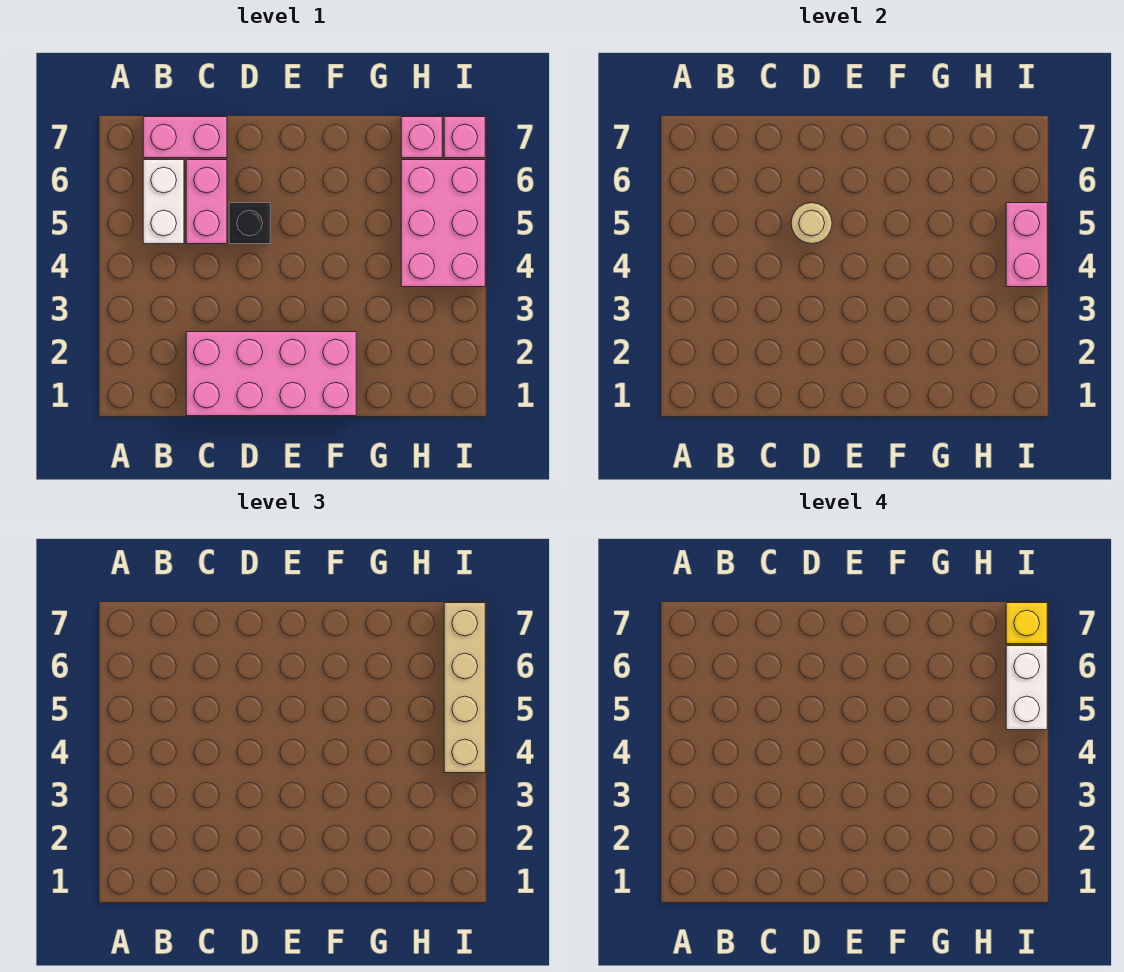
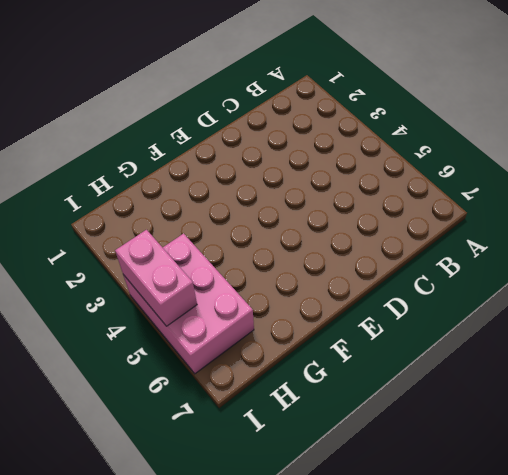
none -> white brick B5:B6 level 1
none -> pink brick B7:C7 level 1
none -> pink brick C1:F2 level 1

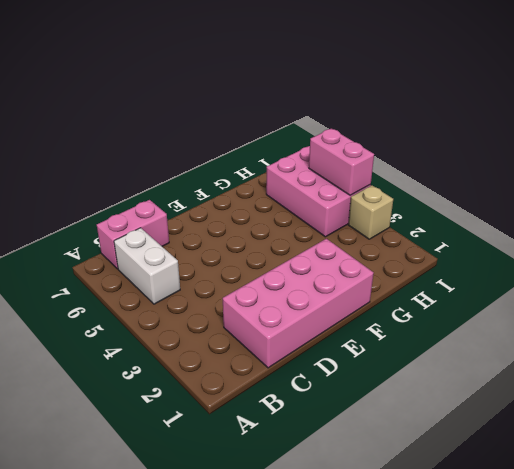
tan brick I3 level 1 -> none
none -> pink brick C5:C6 level 1
none -> black brick D5 level 1
none -> pink brick H7 level 1

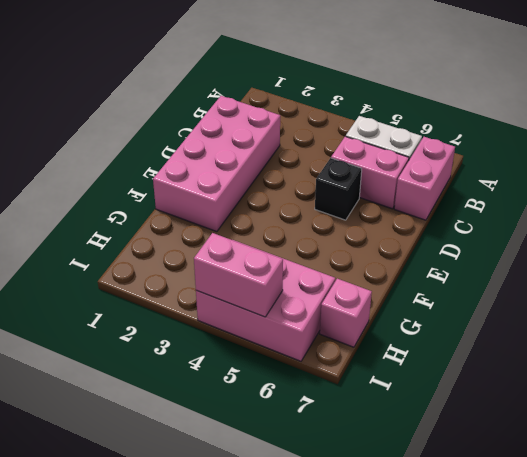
none -> pink brick I7 level 1
none -> tan round brick D5 level 2
none -> tan brick I4:I7 level 3

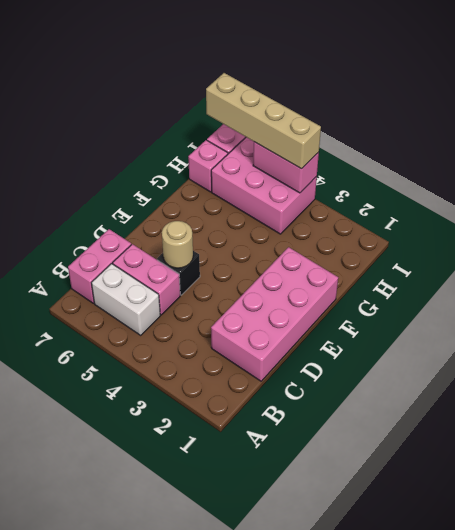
none -> white brick I5:I6 level 4
none -> yellow brick I7 level 4

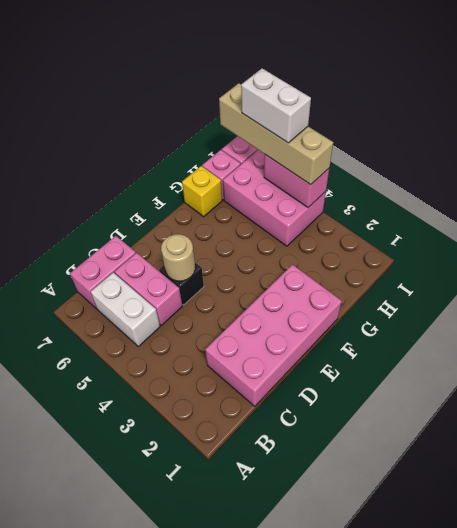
yellow brick G7 level 1 -> yellow brick I7 level 4

